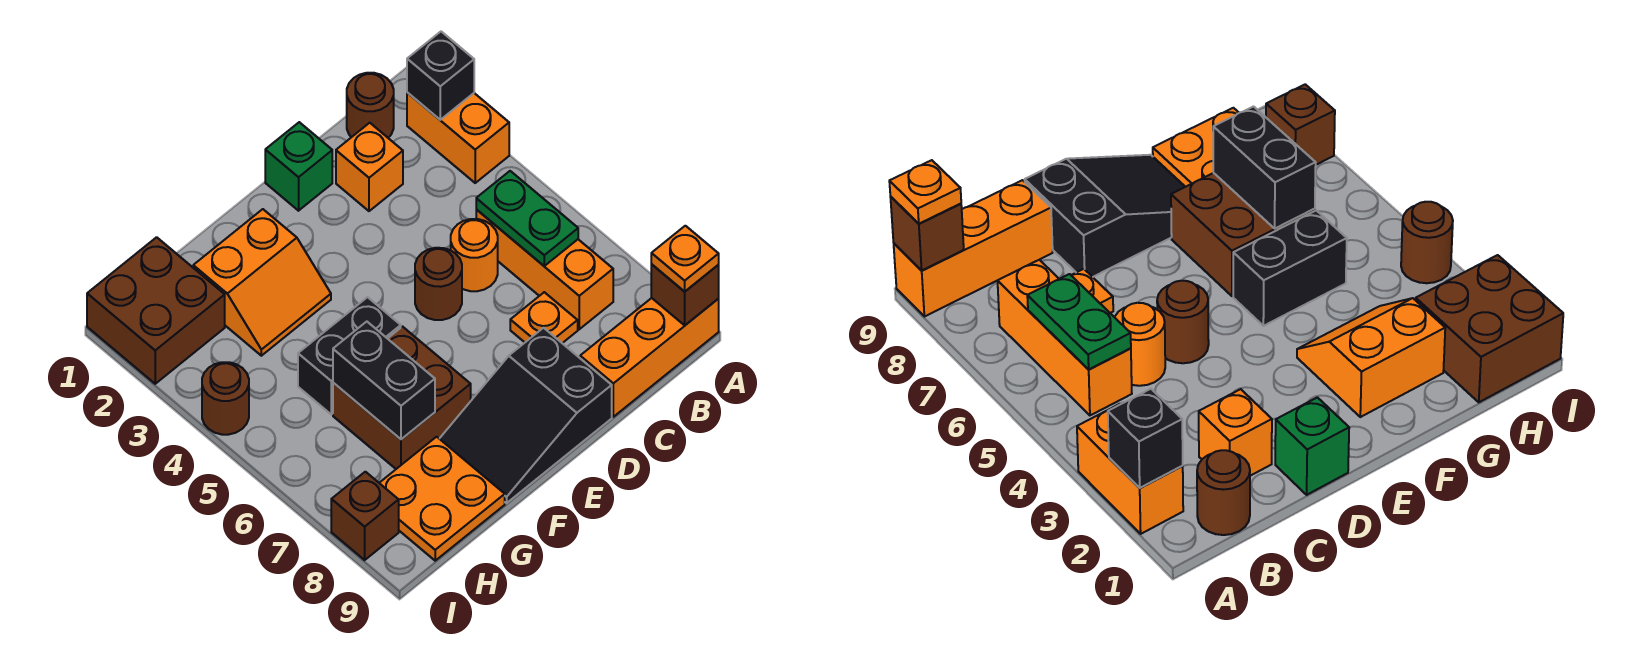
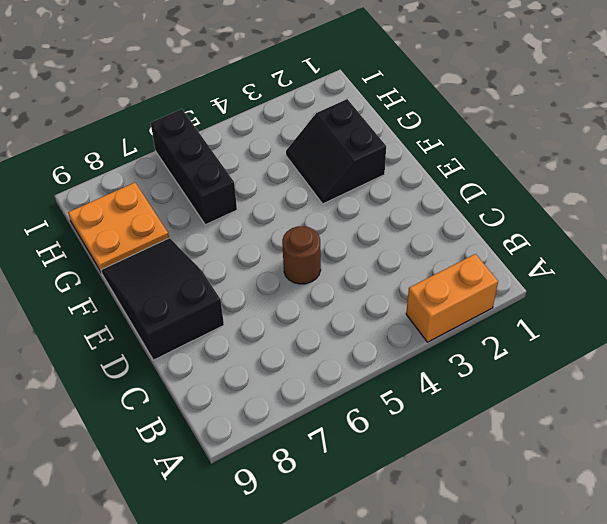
black slope F2:G3 level 1 top 2 -> orange slope F2:G3 level 1 top 2
black brick G6:I6 level 1 -> brown brick F6:G7 level 1
none -> orange brick A9:C9 level 1
none -> brown round brick B1 level 1
none -> orange brick B5:B7 level 1

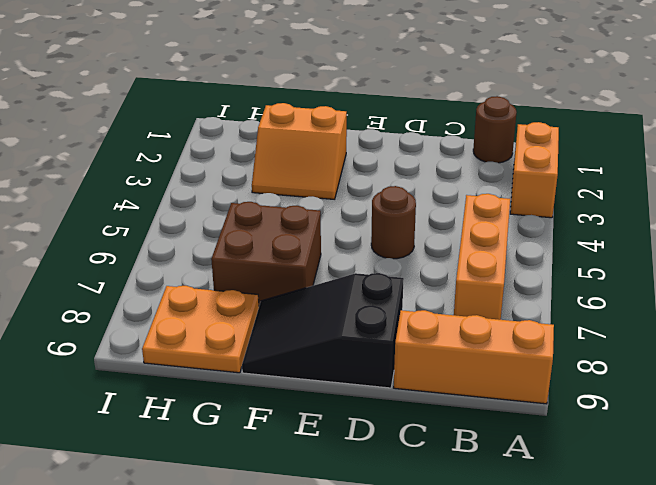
none -> orange brick C2 level 1
none -> orange round brick C5 level 1
none -> orange plate C7 level 1

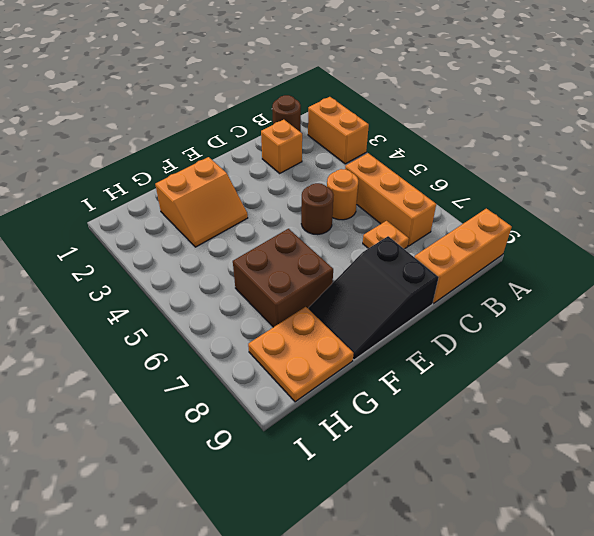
none -> green brick D1 level 1
none -> black brick F5:G5 level 1
none -> brown brick H1:I2 level 1

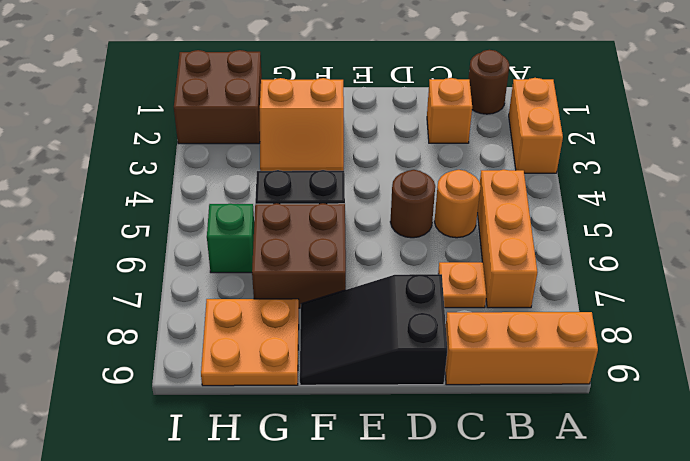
green brick H6 level 1 -> green brick D1 level 1
none -> brown round brick I4 level 1
none -> brown brick I8 level 1
none -> black brick A2 level 2

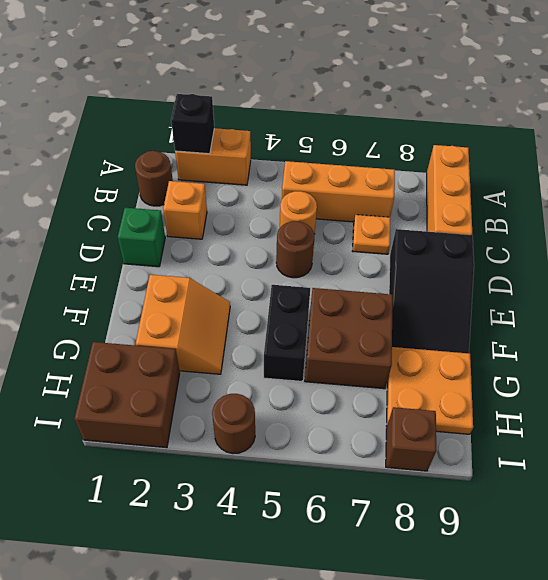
none -> brown brick A9 level 2
none -> green plate B5:B6 level 2
none -> black brick G6:G7 level 2

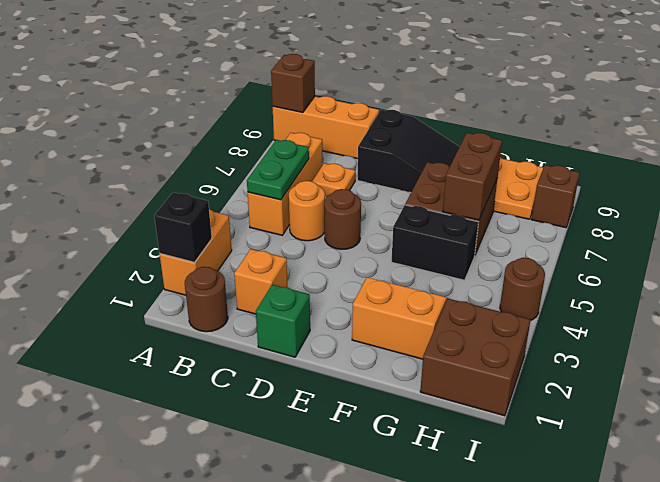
brown brick G6:G7 level 2 -> black brick G6:G7 level 2
none -> orange plate A9 level 3

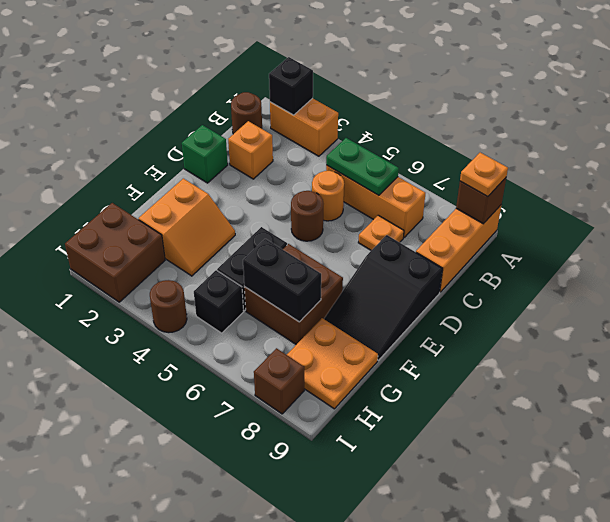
black brick H5 level 1 -> none

